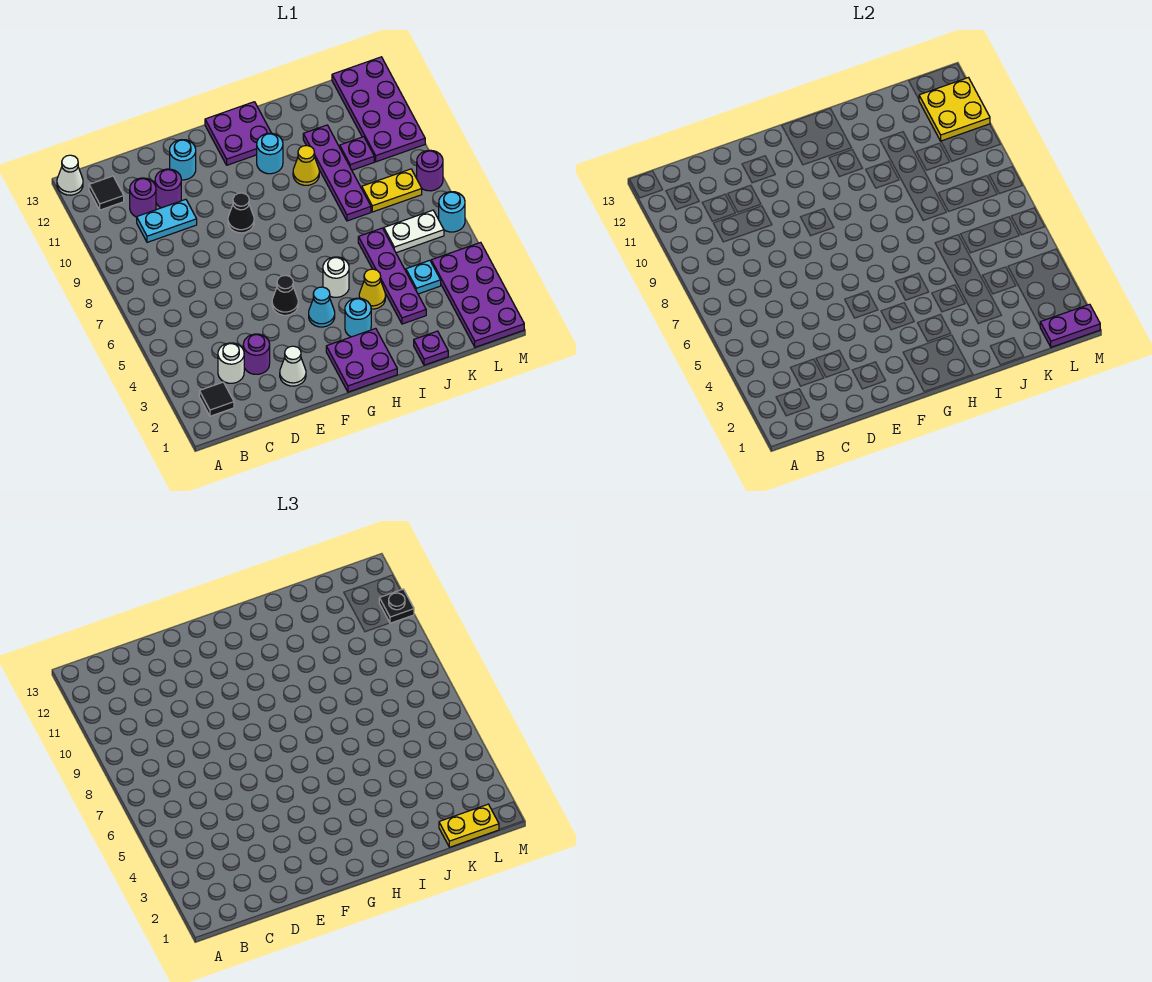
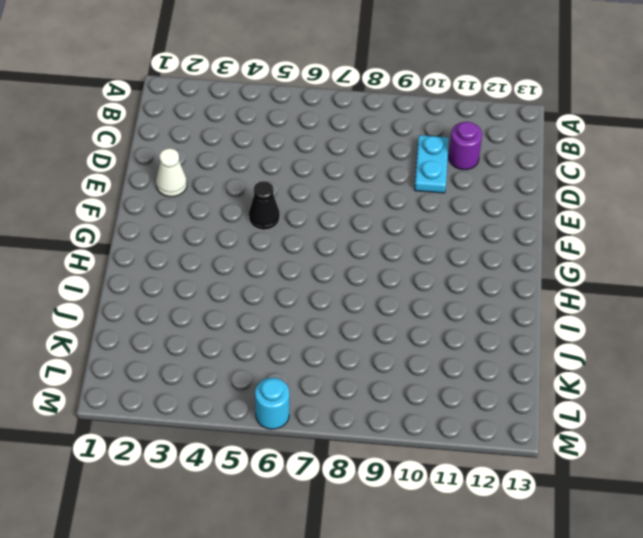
none -> white cone A13 level 1
none -> black tile B2 level 1
none -> black tile B12 level 1
none -> white round brick C3 level 1

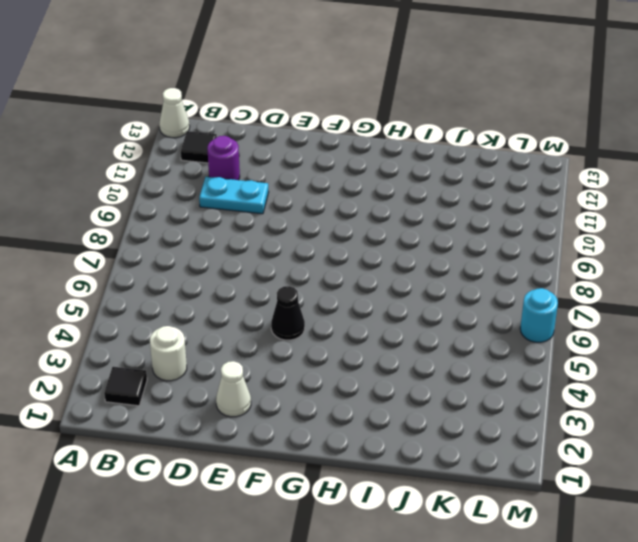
none -> purple round brick D3 level 1
none -> purple round brick D11 level 1
none -> cyan round brick E12 level 1
none -> black cone F9 level 1

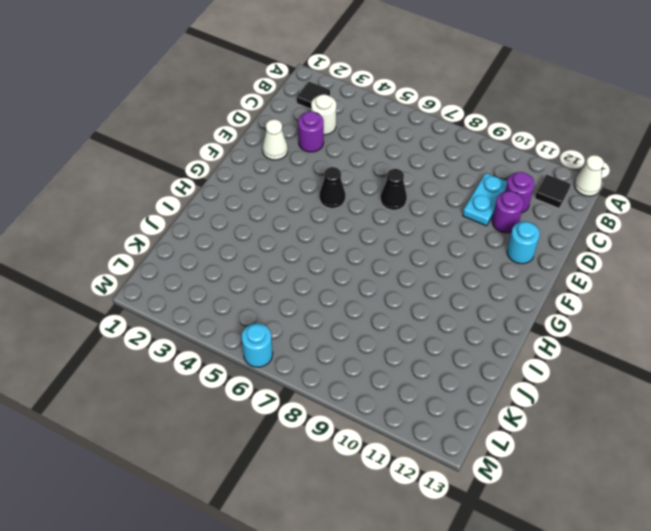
black cone E7 level 1 -> black cone F9 level 1
none -> purple plate G1:H2 level 1
none -> cyan cone G4 level 1
none -> purple plate G12:H13 level 1
none -> cyan round brick H3 level 1

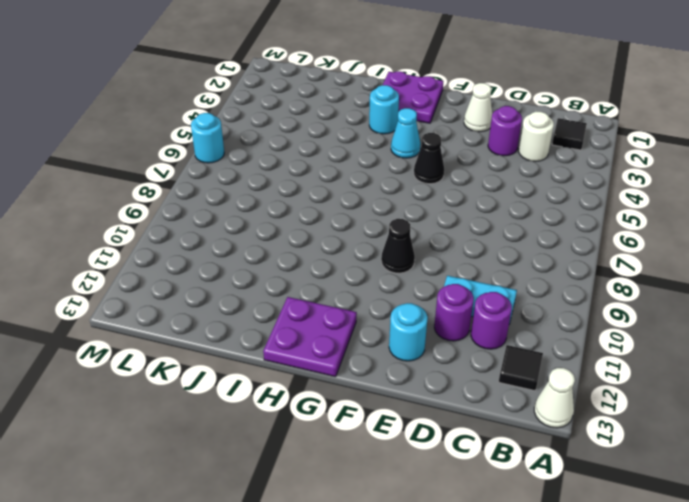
none -> white round brick H5 level 1
none -> cyan round brick H11 level 1
none -> yellow cone I4 level 1
none -> yellow cone I10 level 1

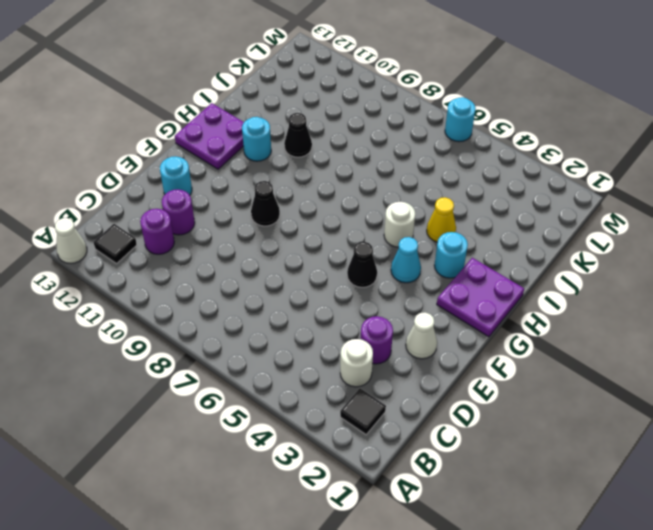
black cone I10 level 1 -> yellow cone I10 level 1
none -> cyan plate C10:D10 level 1
none -> purple plate J1 level 1
none -> purple plate J3:J6 level 1
none -> purple plate J8:J11 level 1

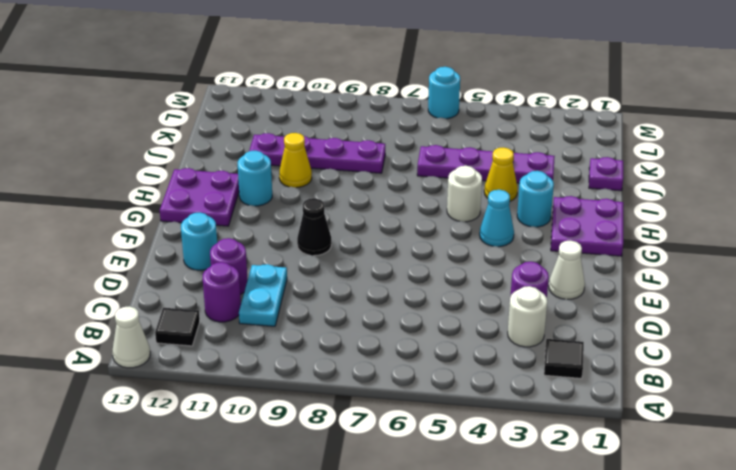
none -> black cone F5 level 1
none -> cyan plate K4 level 1
none -> white plate K6:L6 level 1
none -> yellow plate K8:L8 level 1

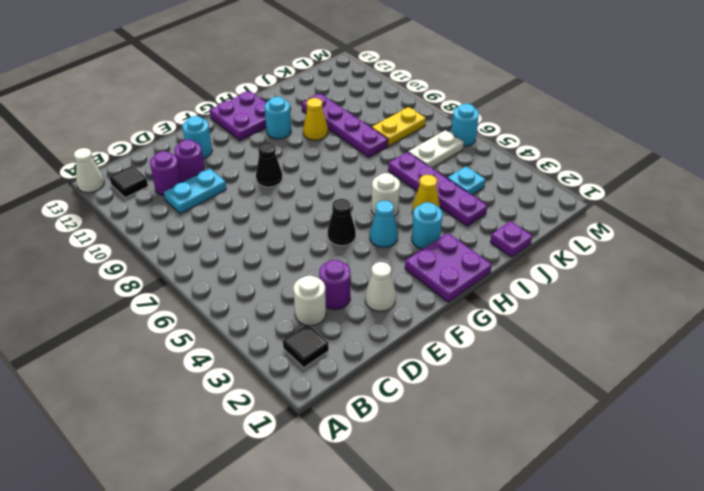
none -> purple plate K10 level 1
none -> purple plate L1:M4 level 1
none -> purple plate L10:M13 level 1
none -> purple round brick M8 level 1

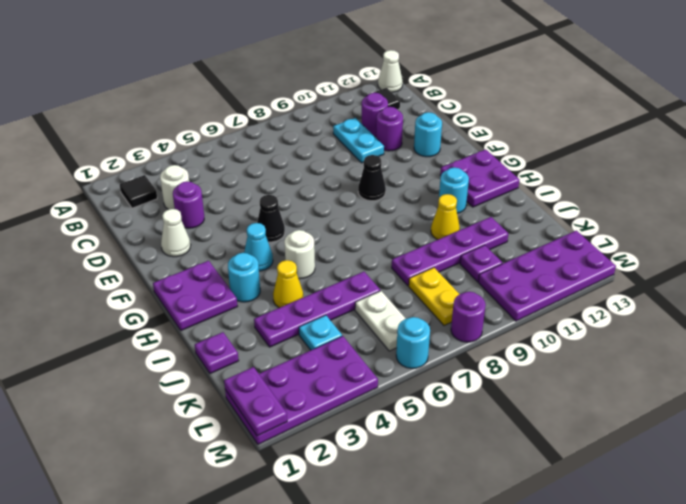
none -> yellow plate L11:M12 level 2
none -> yellow plate K1:L1 level 3
none -> black plate M11 level 3

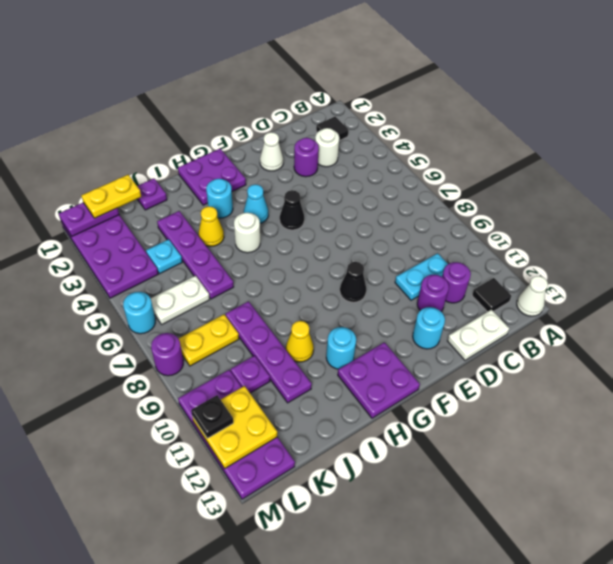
white plate C13:D13 level 1 -> none

